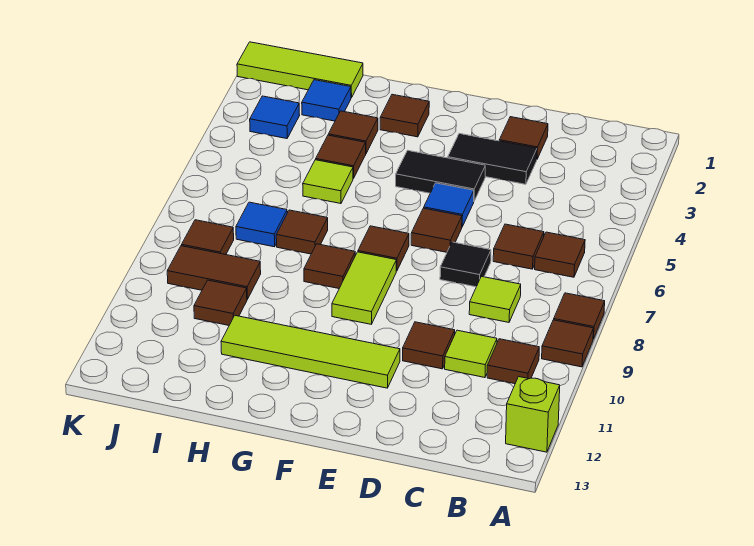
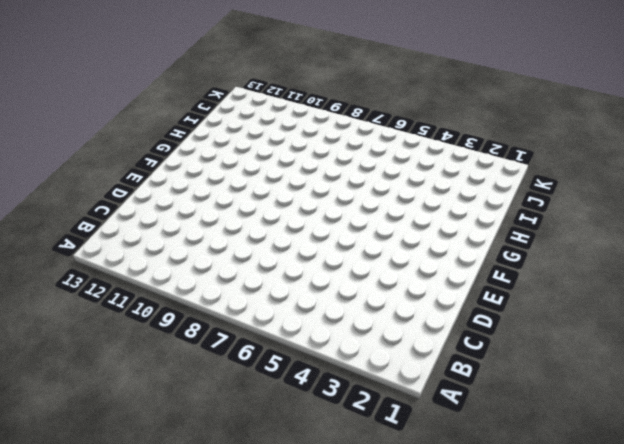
none -> brown tile A8 level 1
none -> brown tile A9 level 1
none -> lime brick A12 level 1
none -> brown tile B6 level 1

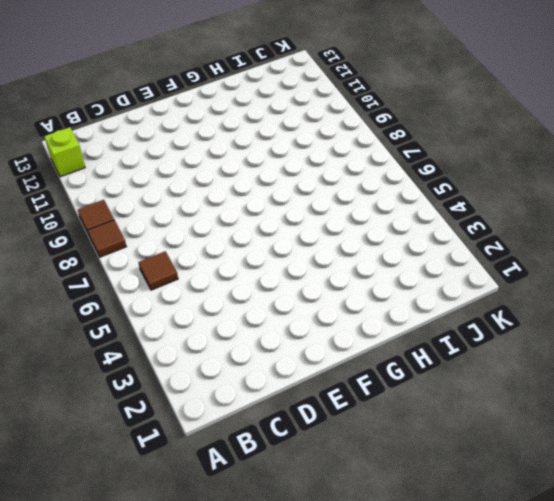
none -> brown tile B10 level 1
none -> brown tile C6 level 1
none -> lime tile C8 level 1
none -> lime tile C10 level 1

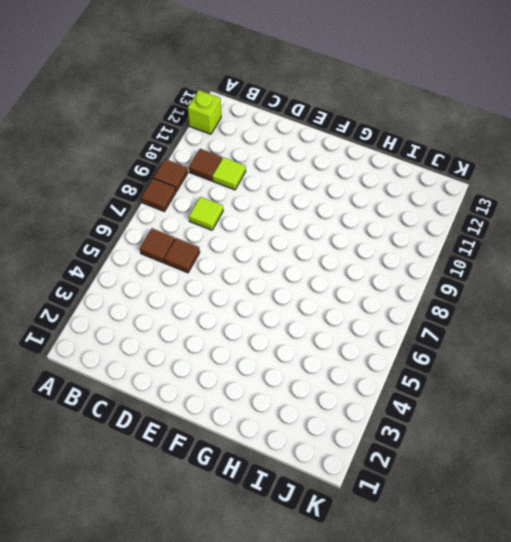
none -> brown tile D2 level 1
none -> black tile D3:E3 level 1
none -> black tile D7 level 1
none -> brown tile D10 level 1

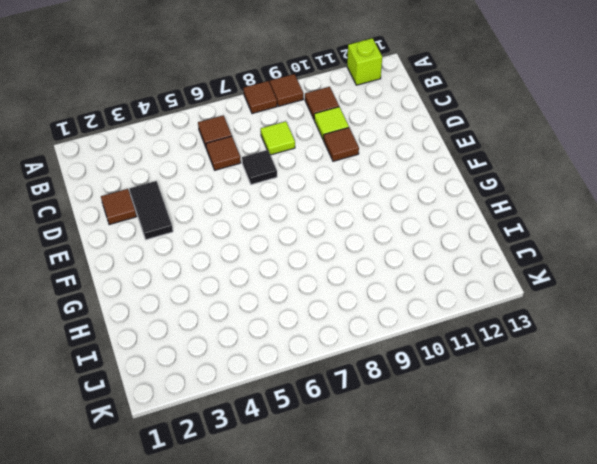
none -> black tile E4:F4 level 1
none -> blue tile E5 level 1
none -> brown tile E6 level 1
none -> lime tile E11:H11 level 1

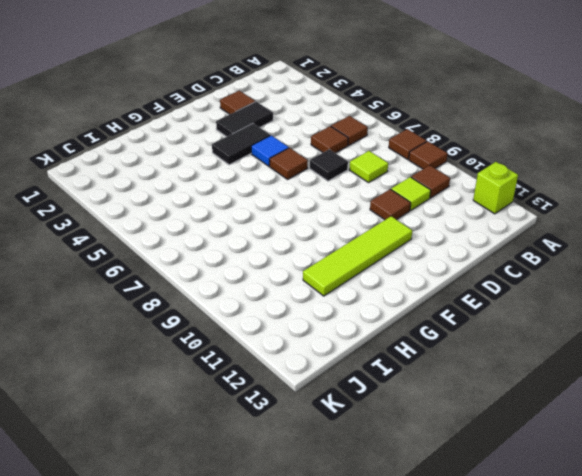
none -> brown tile F7 level 1
none -> lime tile F8:F9 level 1
none -> brown tile G2 level 1
none -> brown tile G8 level 1

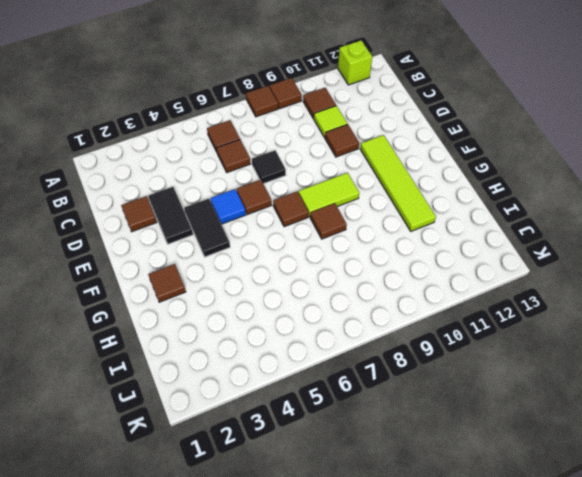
none -> lime tile C8 level 1
none -> brown tile H3 level 1
none -> brown tile H4 level 1
none -> lime tile H5 level 1

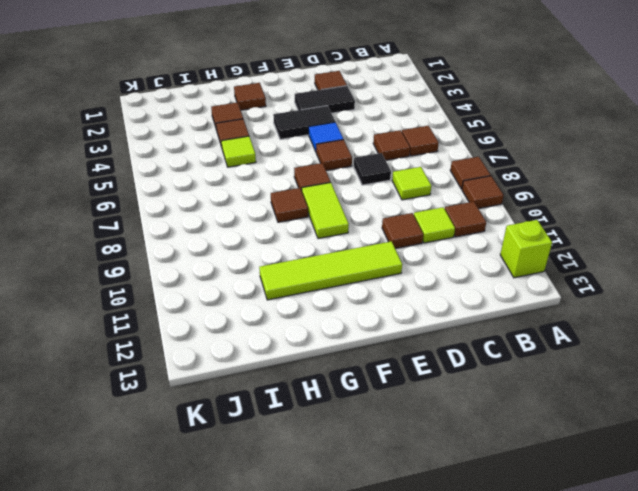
none -> brown tile H7 level 1
none -> lime tile I1:K1 level 1
none -> blue tile I2 level 1
none -> blue tile I7 level 1

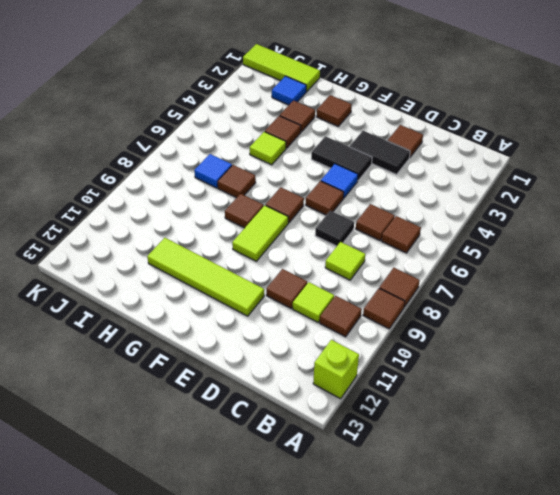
none -> brown tile I9:J9 level 1
none -> brown tile I10 level 1
none -> blue tile J3 level 1
none -> brown tile J8 level 1

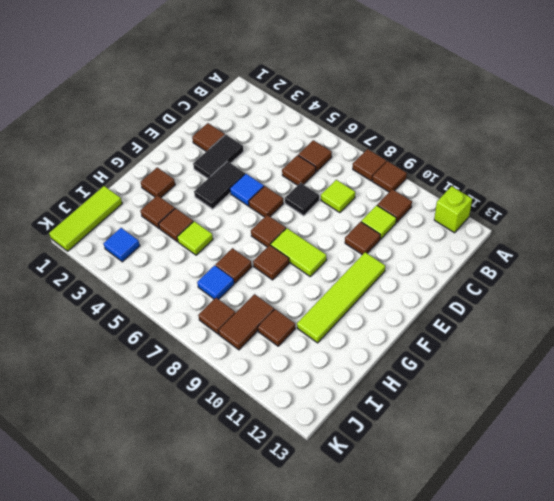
none -> blue tile I2 level 1

